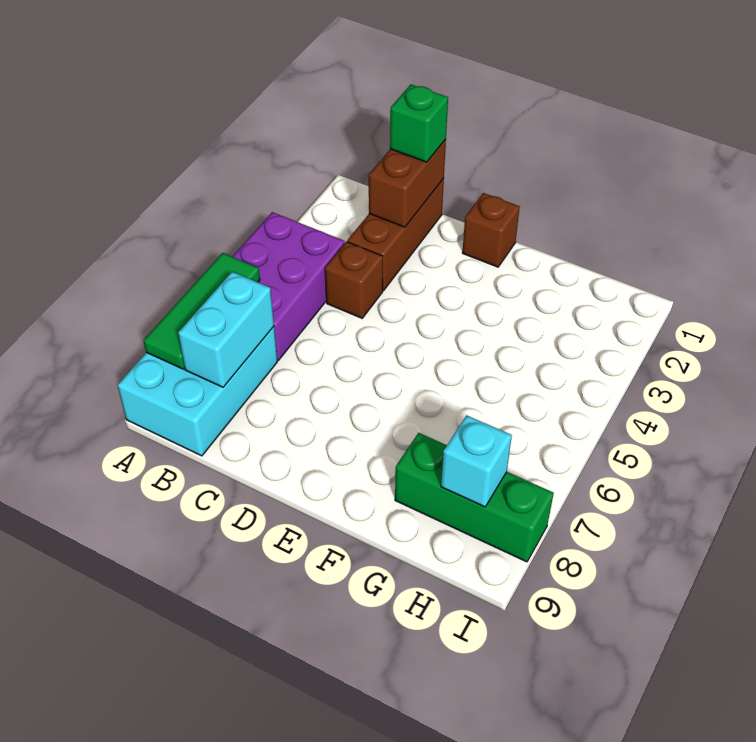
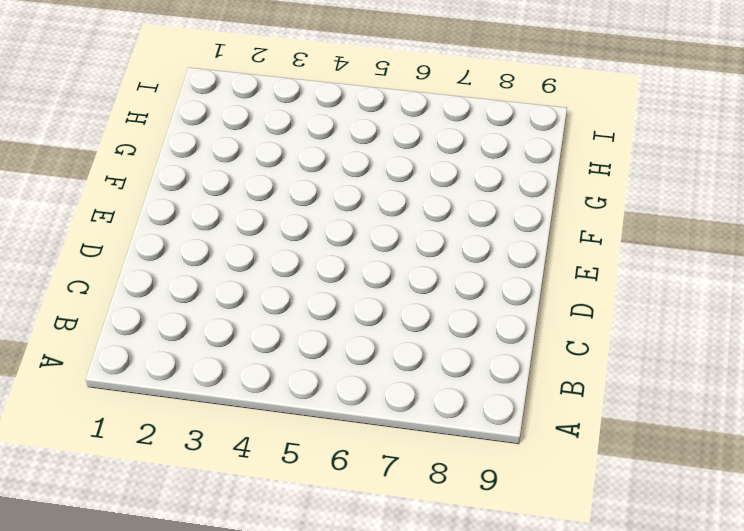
none -> purple brick A4:B6 level 1
none -> cyan brick A7:B9 level 1

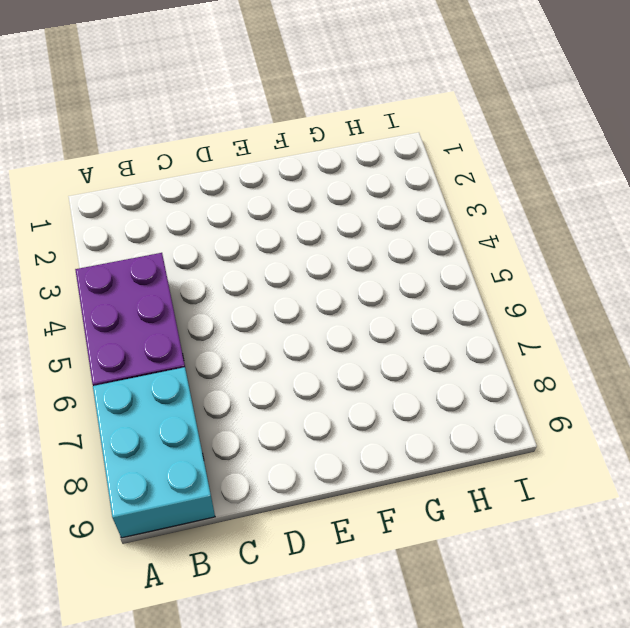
none -> brown brick C1:C3 level 1
none -> brown brick C4 level 1

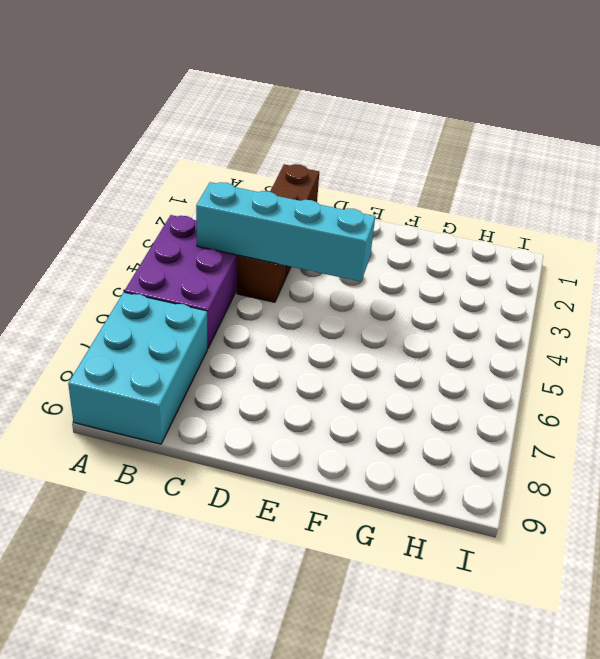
cyan brick B4:E4 level 2 -> none
none -> brown brick E1 level 1
none -> green brick G8:I8 level 1

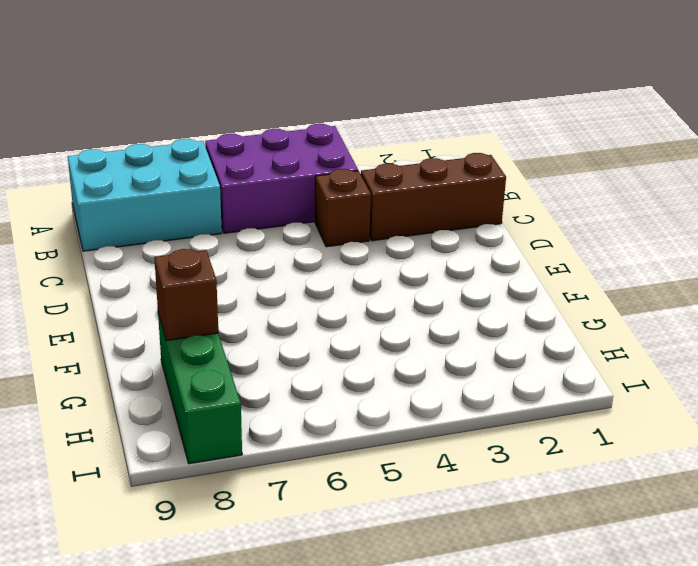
brown brick G8 level 2 -> brown brick E1 level 1
none -> green tile A6:A8 level 2
none -> cyan brick B7:B8 level 2

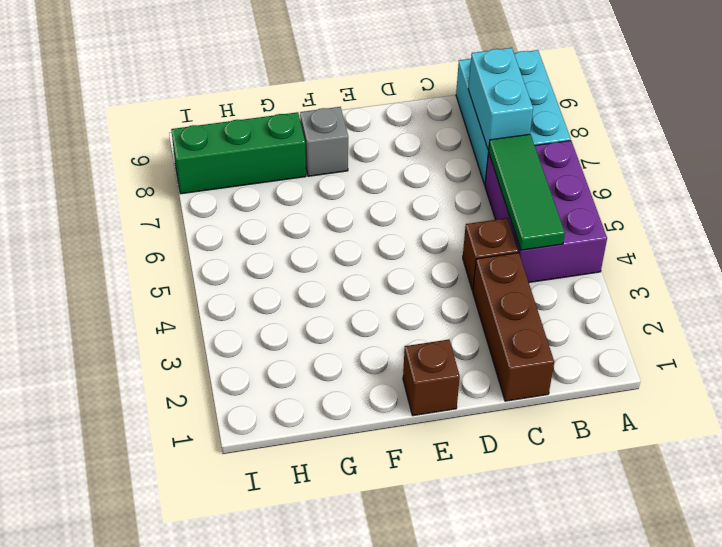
green tile B4:B6 level 2 -> green tile A6:A8 level 2
grey brick F8 level 1 -> none
none -> brown brick C1:C2 level 2
none -> cyan brick H8 level 2

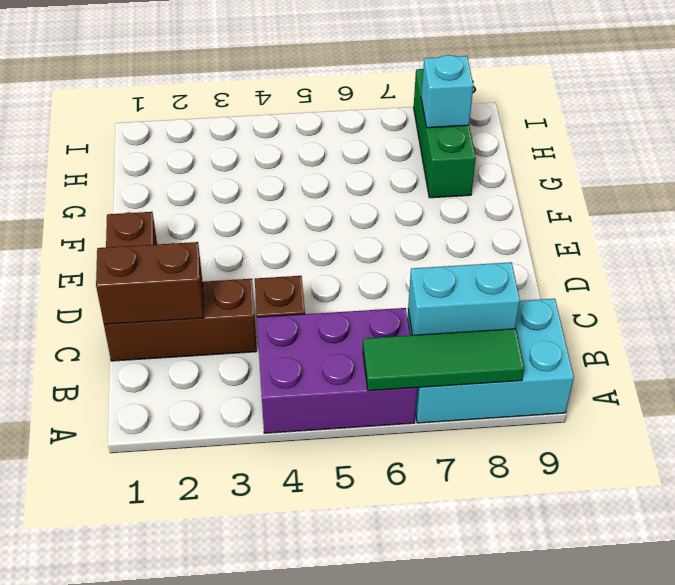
none -> green brick C1 level 3

